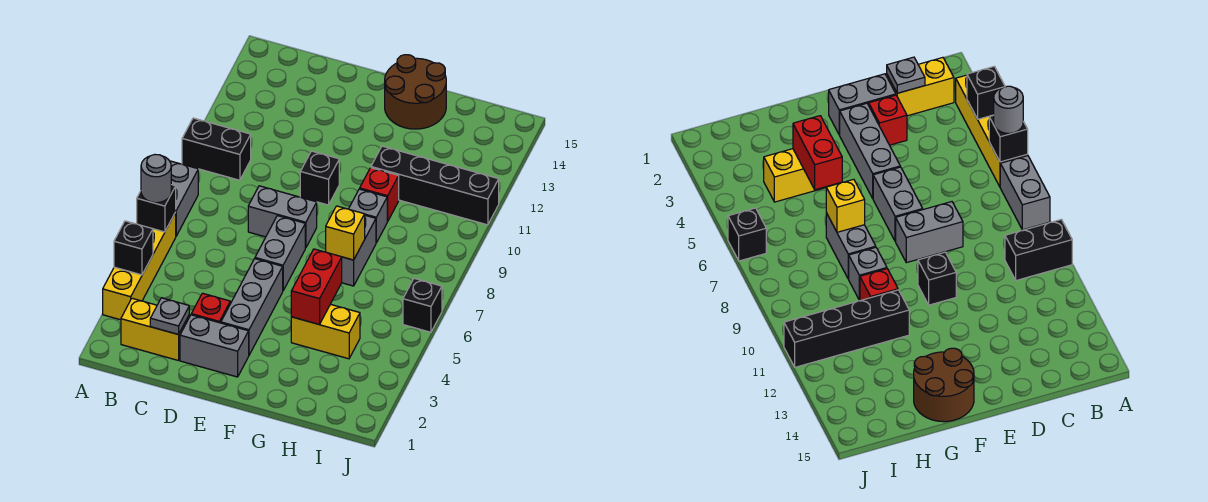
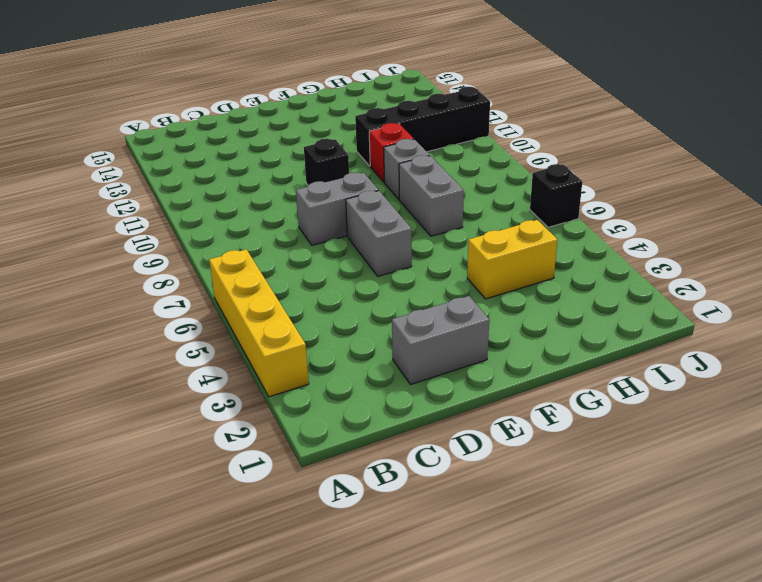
none -> grey brick A7:A8 level 1
none -> black brick A10:B10 level 1
none -> yellow brick B2:C2 level 1

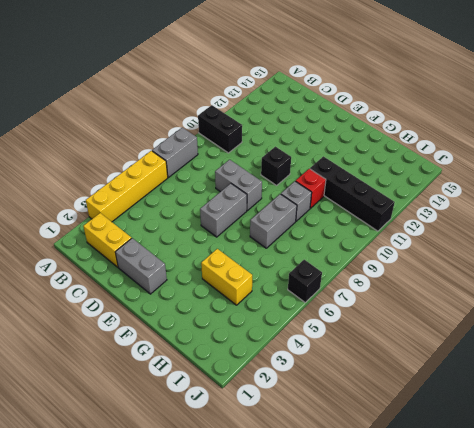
none -> red brick D3 level 1
none -> grey brick E3:E5 level 1
none -> brown round brick F14:G15 level 1

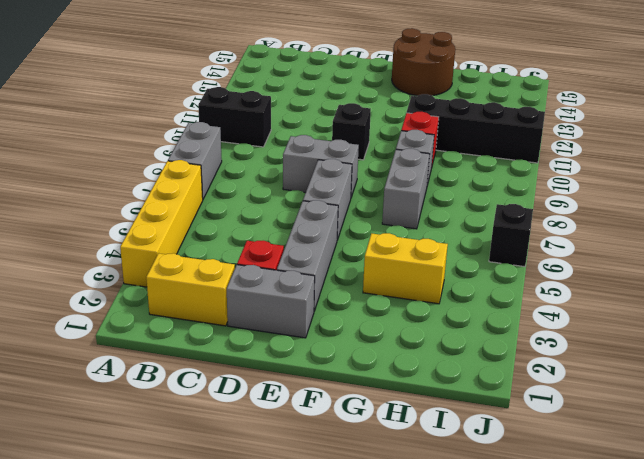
none -> black brick A4 level 2
none -> black brick A6 level 2
none -> grey plate C2 level 2

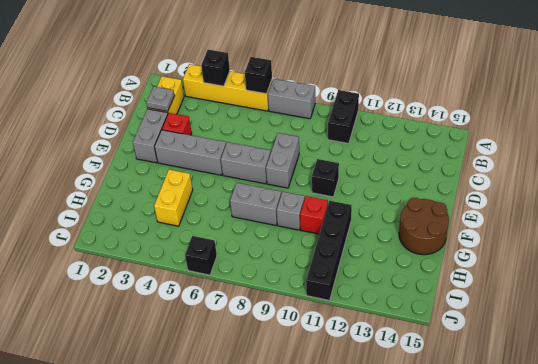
none -> red brick G4:G5 level 2
none -> yellow brick G7 level 2
none -> grey round brick A6 level 3

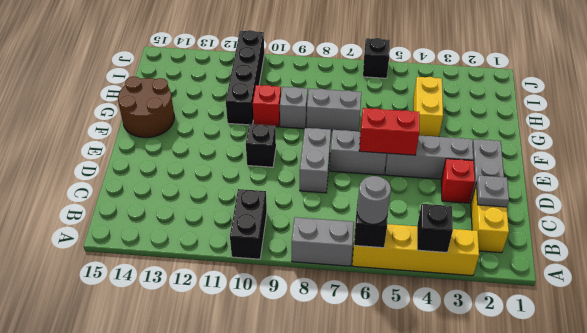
red brick E5:E6 level 2 -> red brick G4:G5 level 2
none -> yellow brick G7 level 2

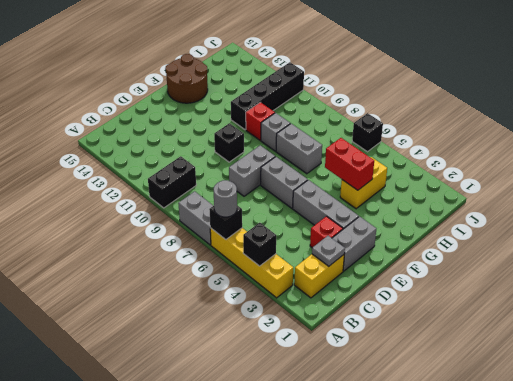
none -> yellow brick G7 level 2

